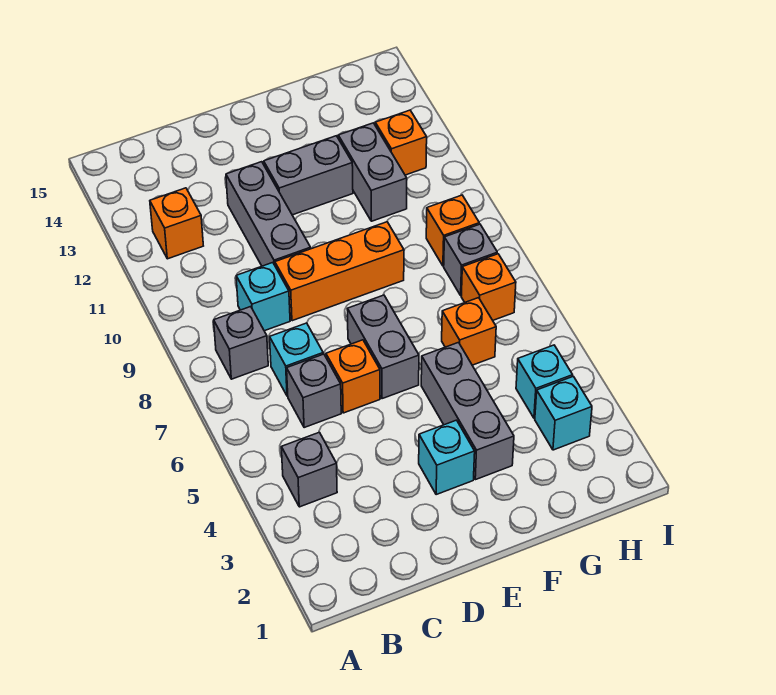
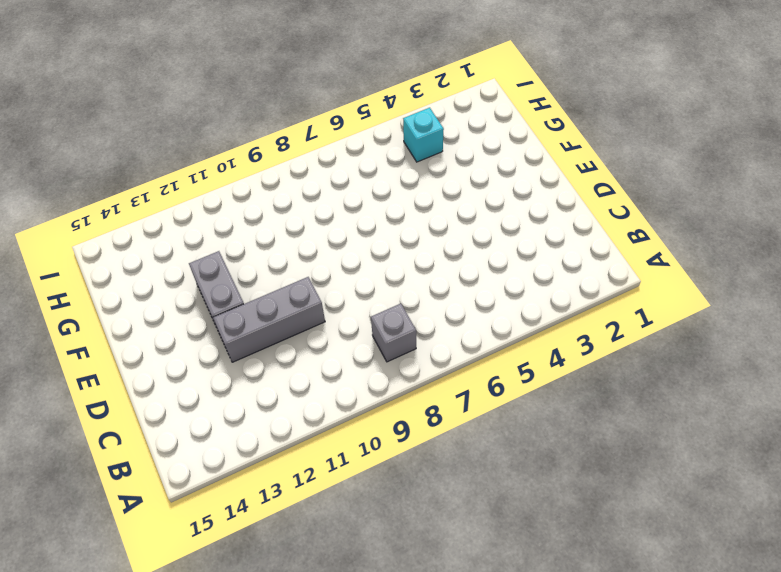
none -> grey brick B4 level 1
none -> orange brick B12 level 1
none -> grey brick C6 level 1

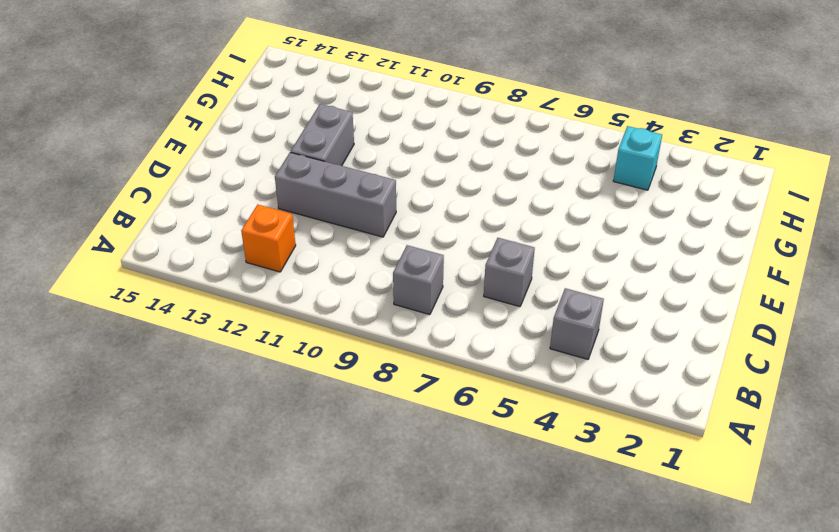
none -> cyan brick C7 level 1
none -> cyan brick C9 level 1
none -> orange brick D6 level 1

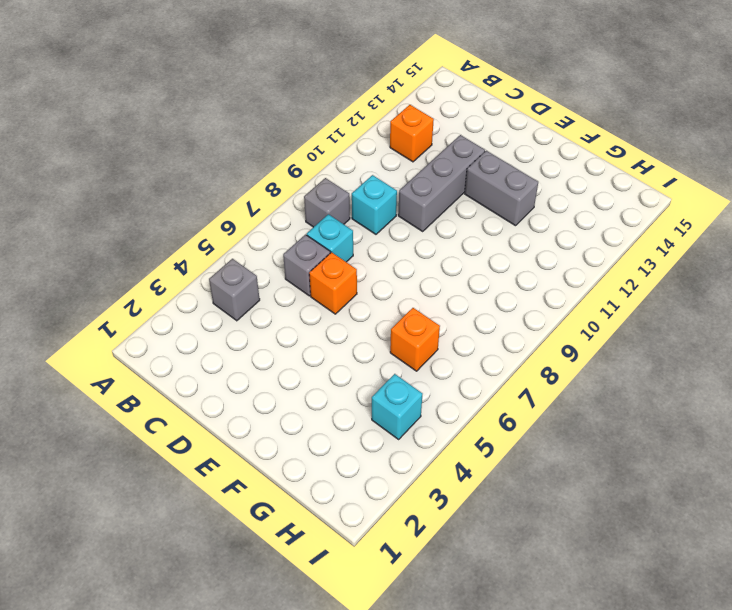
none -> orange brick D9:F9 level 1
none -> cyan brick E3 level 1
none -> grey brick E6:E7 level 1

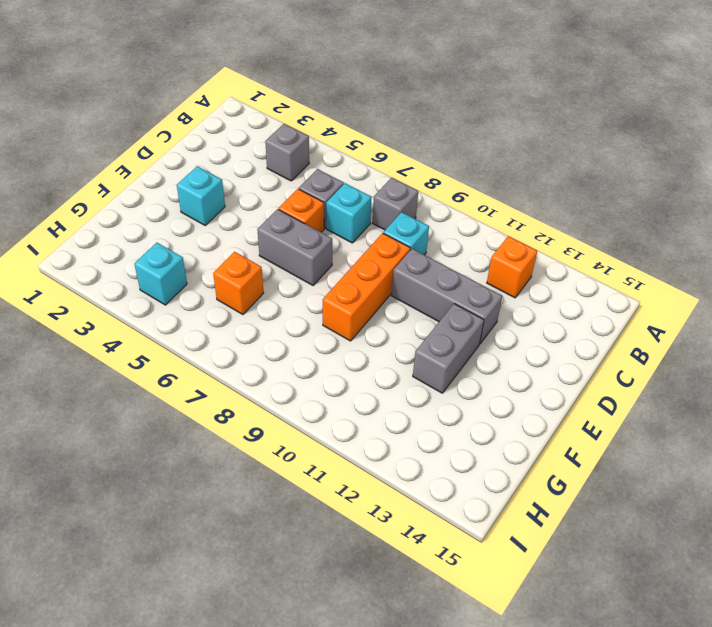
none -> grey brick F3:F5 level 1
none -> grey brick G11:G12 level 1
none -> cyan brick H3 level 1

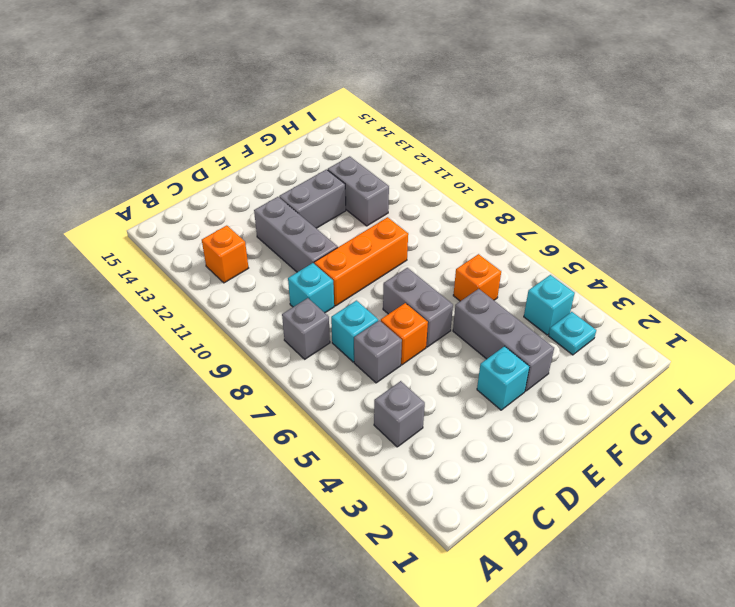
cyan plate H3 level 1 -> cyan brick H3 level 1
none -> orange brick H7 level 1
none -> grey brick H8 level 1
none -> orange brick H9 level 1

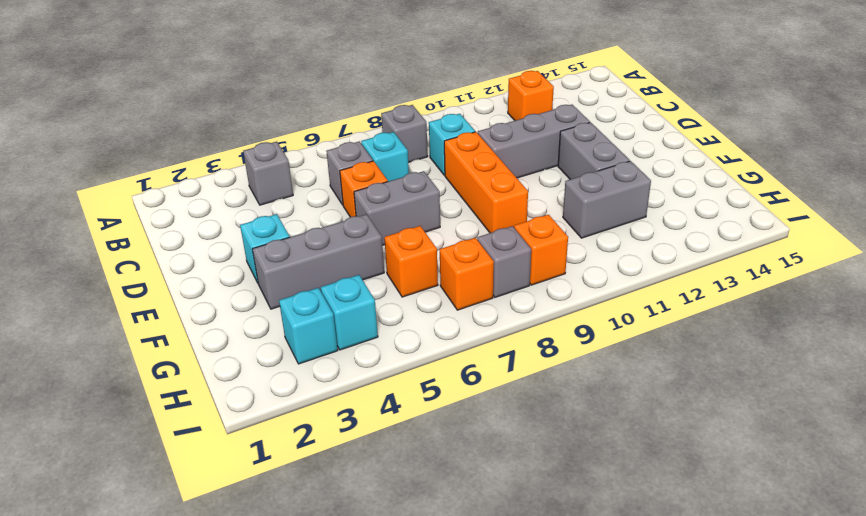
none -> orange brick H12 level 1

